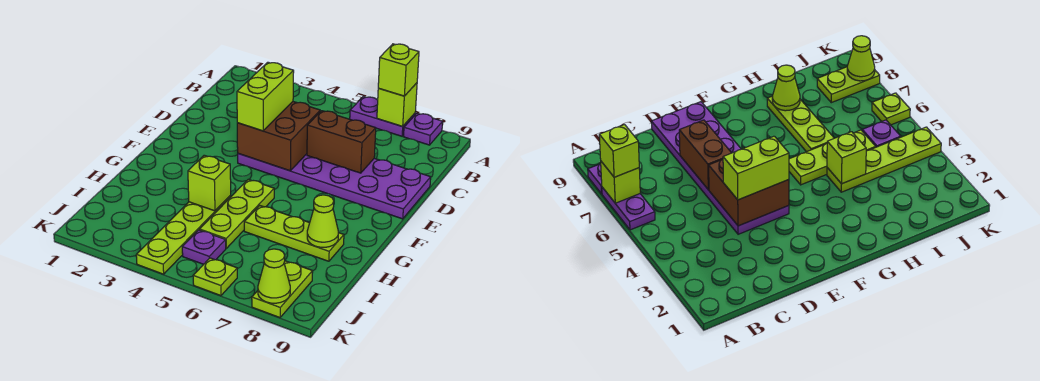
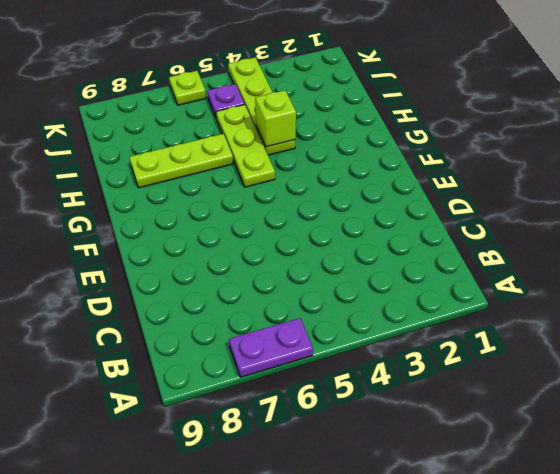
none -> purple plate A8 level 1
none -> purple plate D4:E9 level 1
none -> lime plate J8:K8 level 1

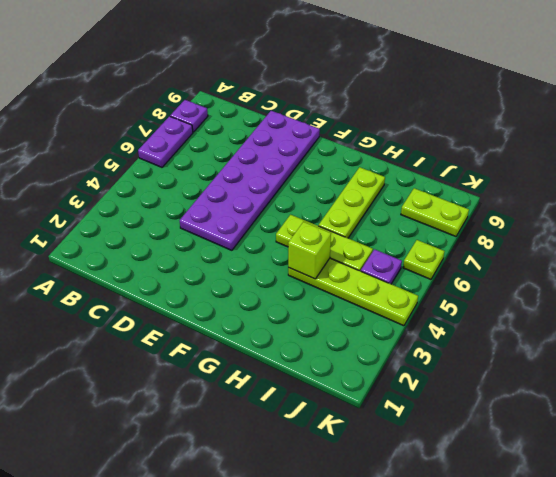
none -> lime brick A7 level 2
none -> brown brick D4:E5 level 2
none -> brown brick D6:D7 level 2

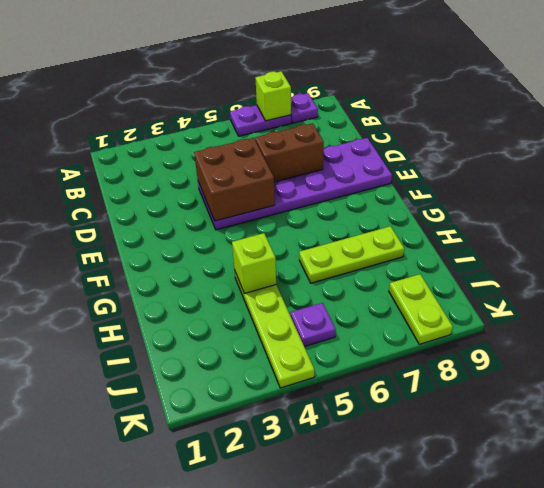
none -> lime plate G5:I5 level 1
none -> lime plate K6 level 1
none -> lime cone H8 level 2

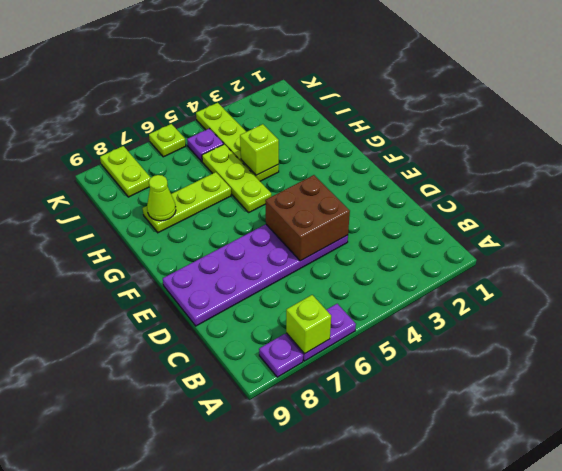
none -> brown brick D6:D7 level 2
none -> lime cone K8 level 2
none -> lime brick A7 level 3

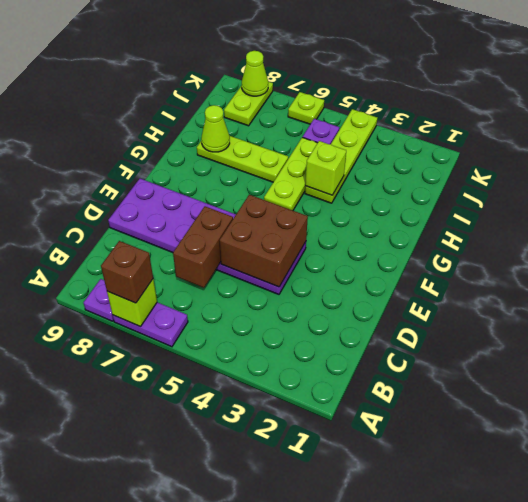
brown brick A7 level 3 -> lime brick A7 level 3
brown brick C6:D6 level 2 -> brown brick D6:D7 level 2
none -> lime brick D4:E4 level 3

